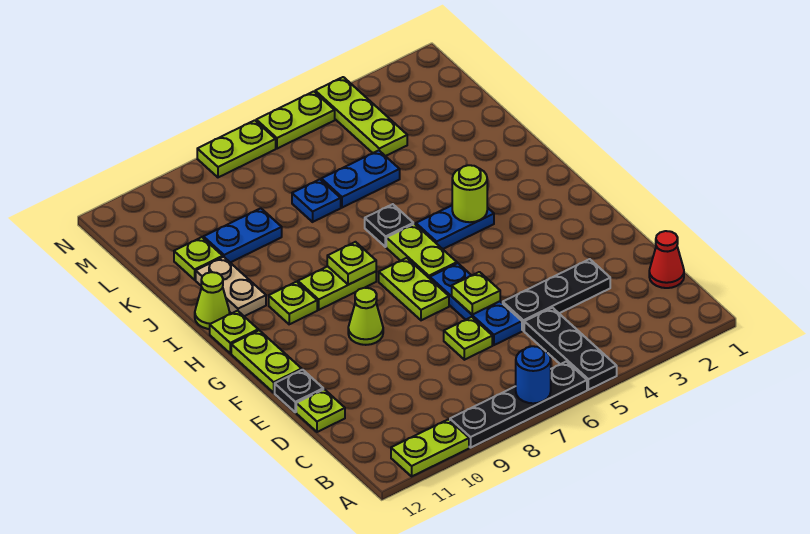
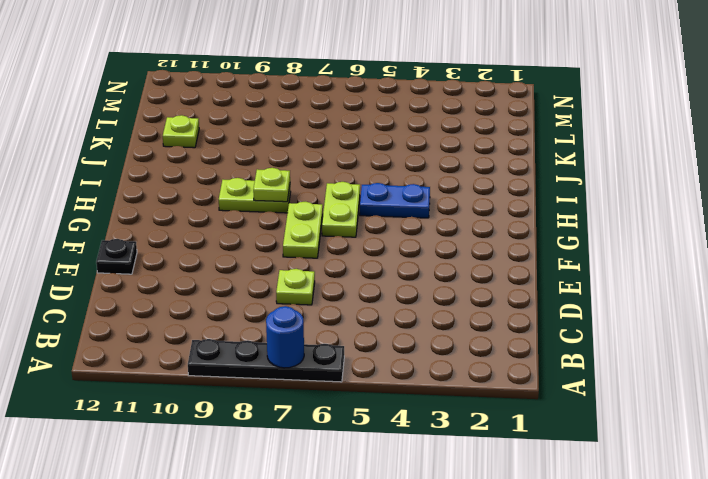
none -> black plate A5:C5 level 1
none -> lime plate A10:A11 level 1
none -> red cone C1 level 1
none -> black plate D3:D5 level 1

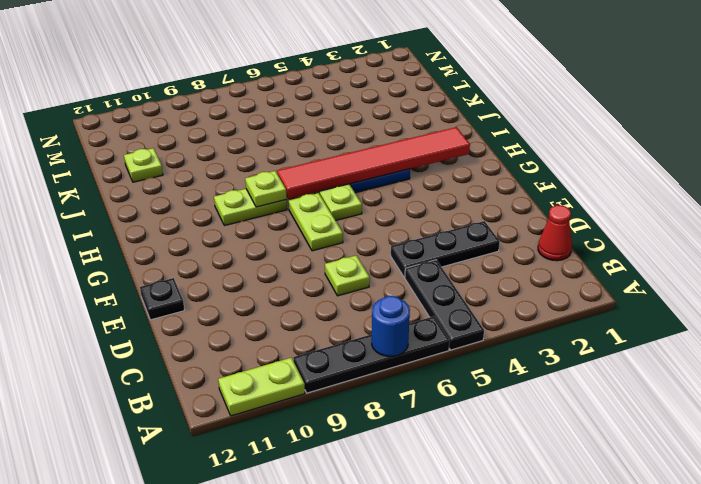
red tile H2:H7 level 2 -> lime round brick H4 level 2
none -> blue plate D6:F6 level 1
none -> lime plate D12 level 1
none -> lime cone F9 level 1
none -> lime plate F12:G12 level 1

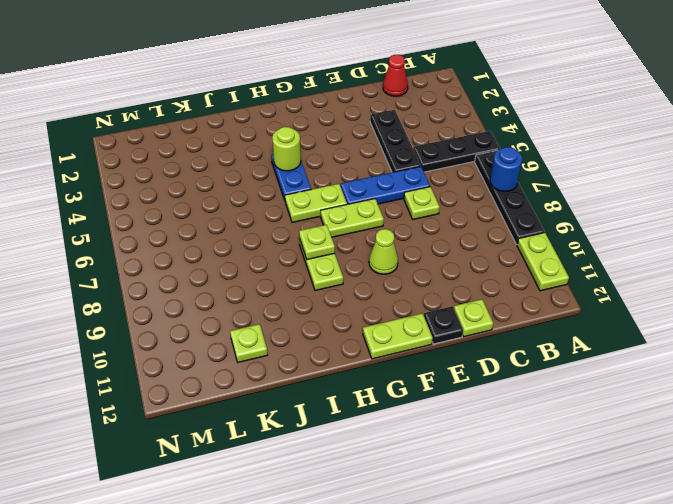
none -> lime plate H10 level 1
none -> lime plate H12 level 1
none -> black plate I6 level 1
none -> tan plate I11:J11 level 1

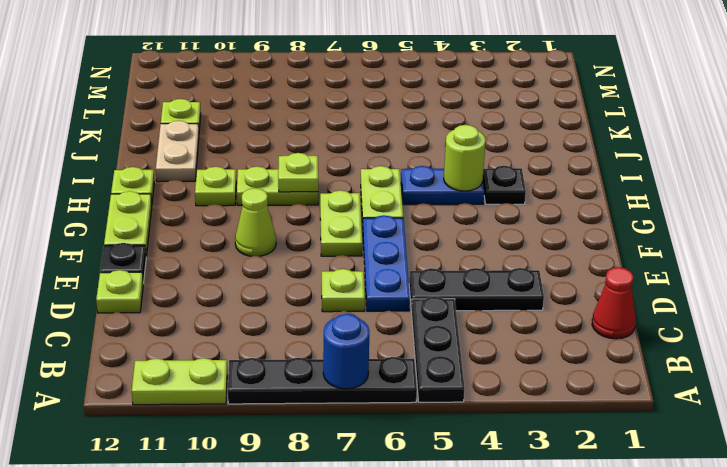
black plate H3 level 1 -> black plate I6 level 1
none -> lime cone I12 level 1
none -> blue plate K5:K6 level 1
none -> blue plate K7 level 1
none -> blue plate K9:K10 level 1

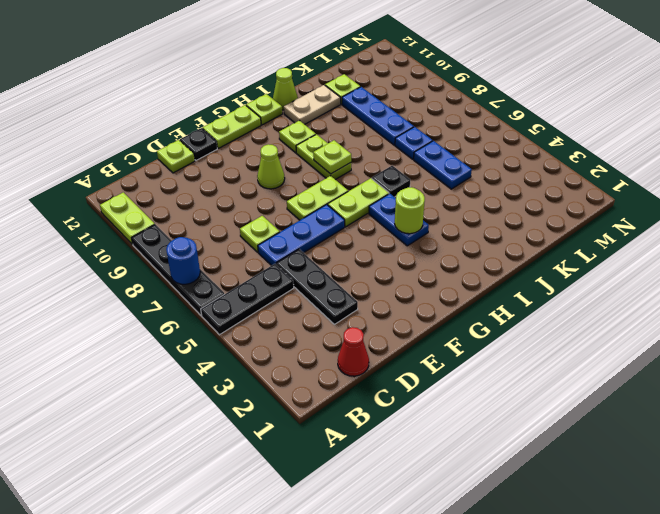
blue plate K8:K10 level 1 -> blue plate K9:K10 level 1
none -> lime plate L4:N4 level 1
none -> lime plate N5:N6 level 1
none -> lime plate N7:N8 level 1
none -> lime plate E6 level 2

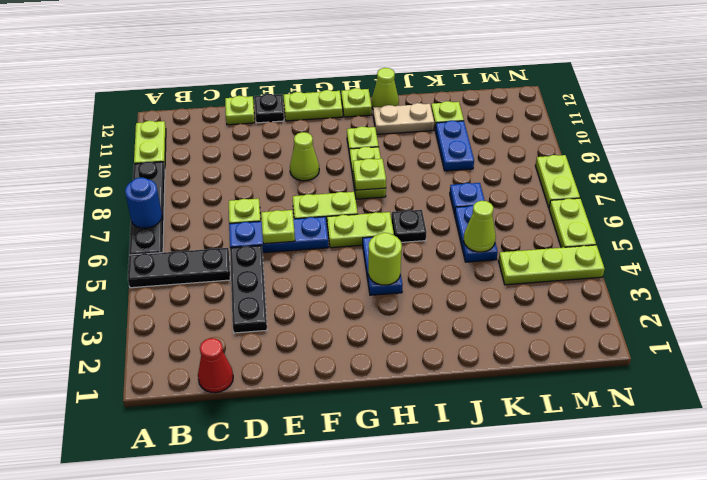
lime cone K5 level 2 -> none

